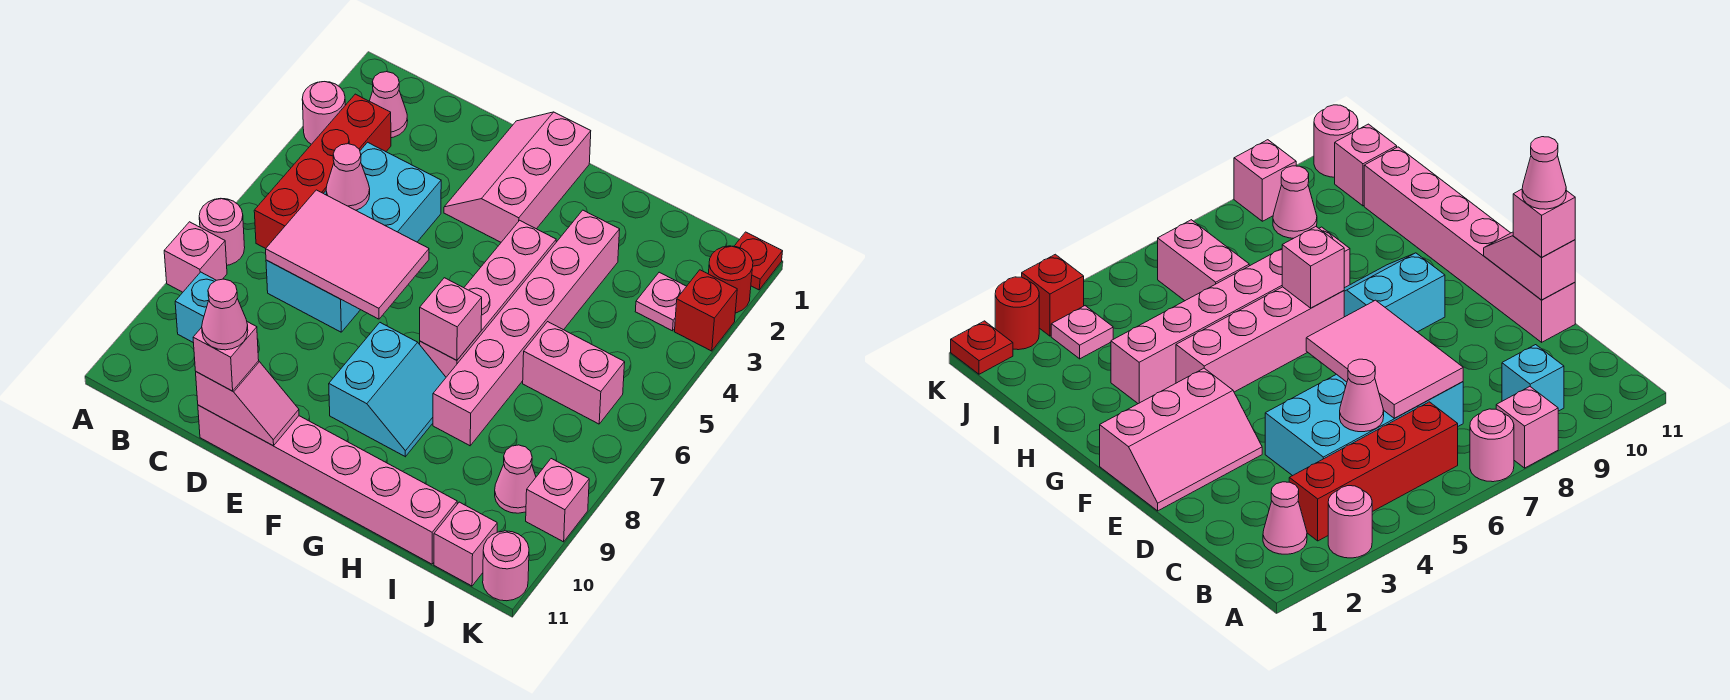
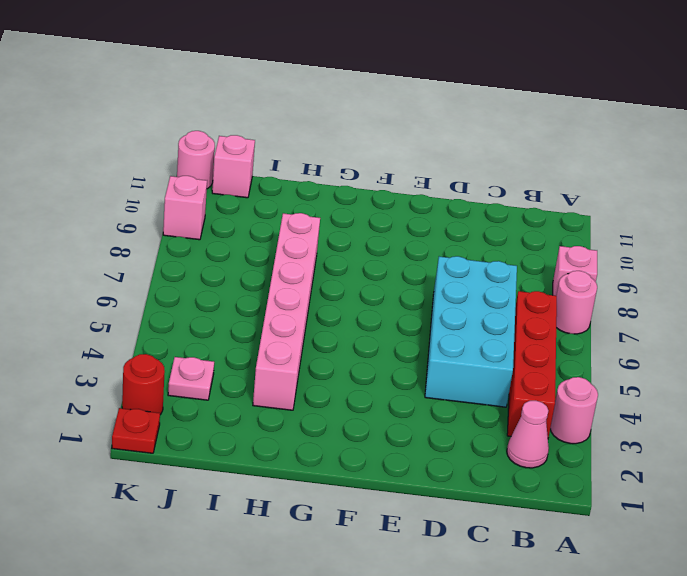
none -> cyan brick B9 level 1
none -> pink brick D11:I11 level 1
none -> pink slope E1:F3 level 1 top F

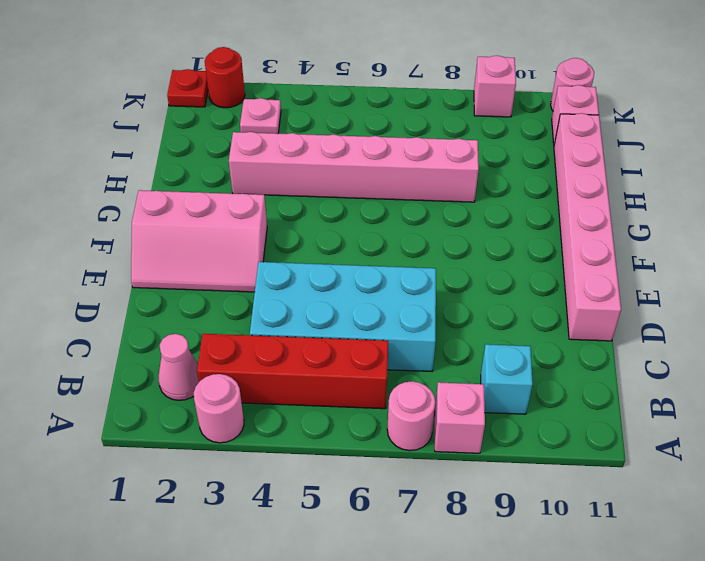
none -> cyan slope F8:G9 level 1 top F
none -> pink brick G4:G7 level 1
none -> pink brick I6:J6 level 1

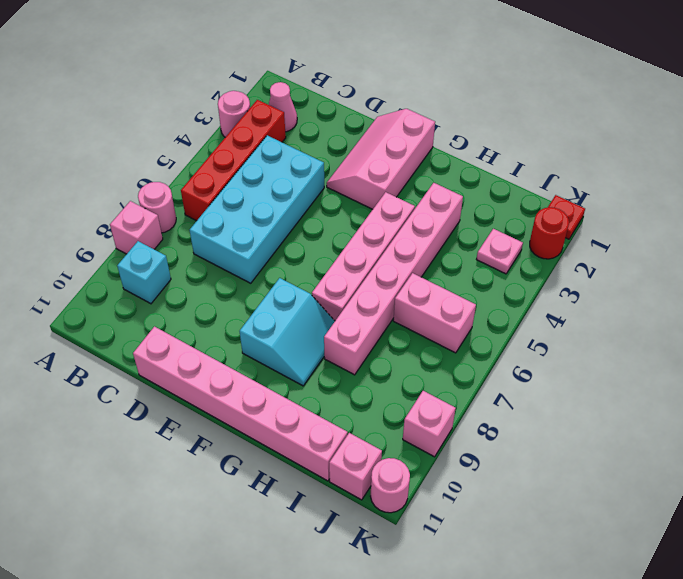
none -> pink cone J9 level 1
none -> red brick K3 level 1
none -> pink cone C5 level 2

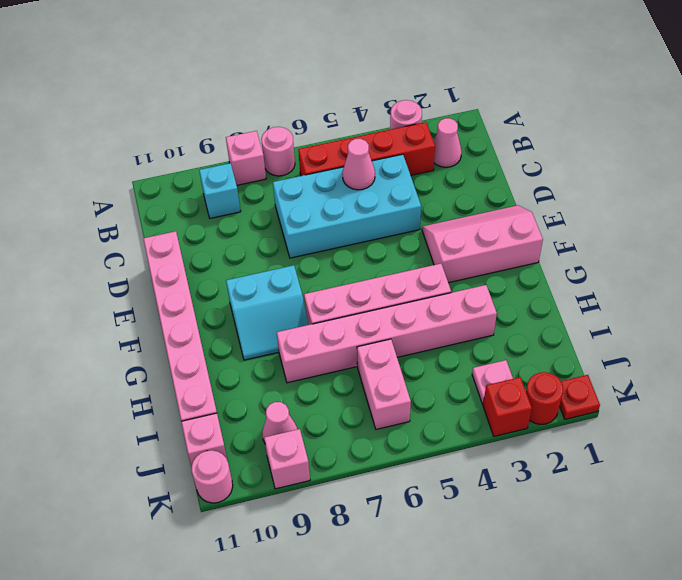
none -> pink tile C6:E7 level 2
none -> pink slope D11:E11 level 2 top D
none -> pink brick G7 level 2

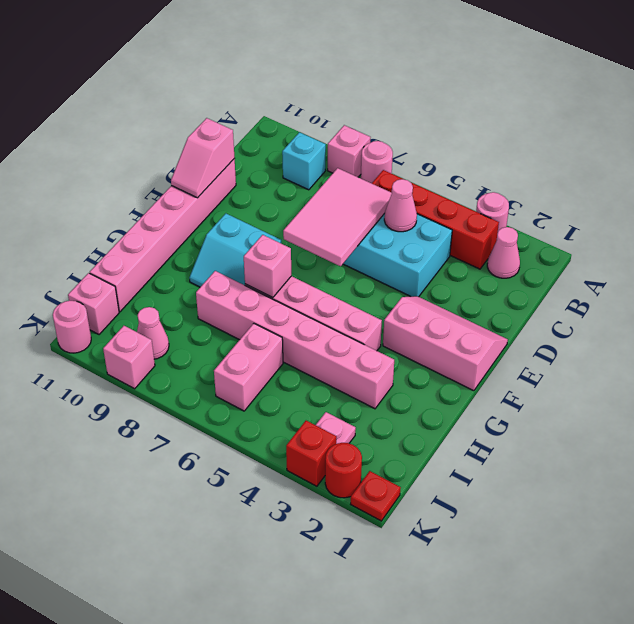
none -> pink brick D11 level 3
none -> pink cone D11 level 4

